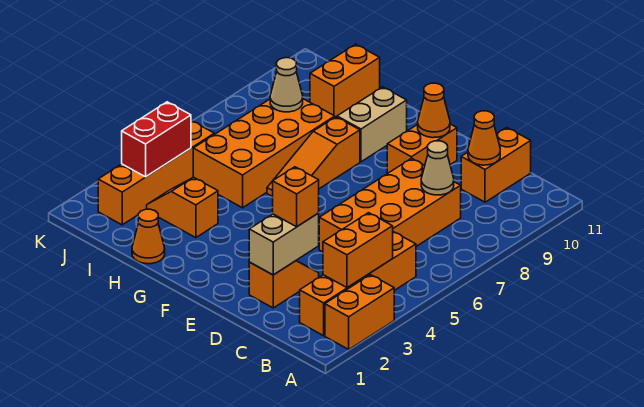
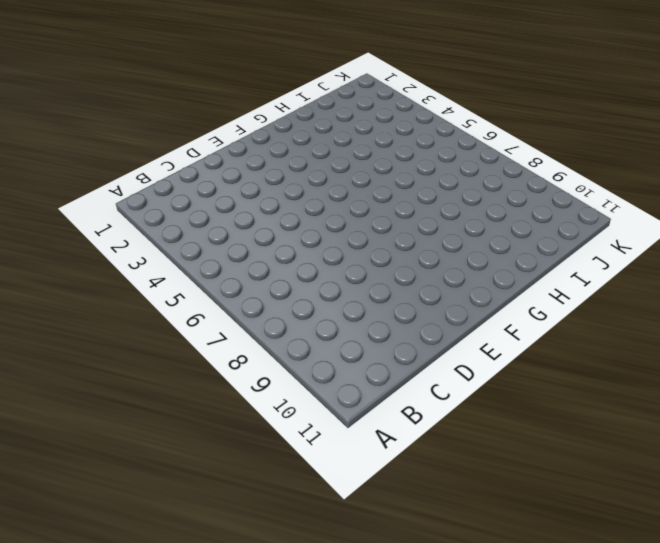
none -> orange brick A2:A3 level 1
none -> orange brick B2:B5 level 1
none -> orange brick C5:D8 level 1

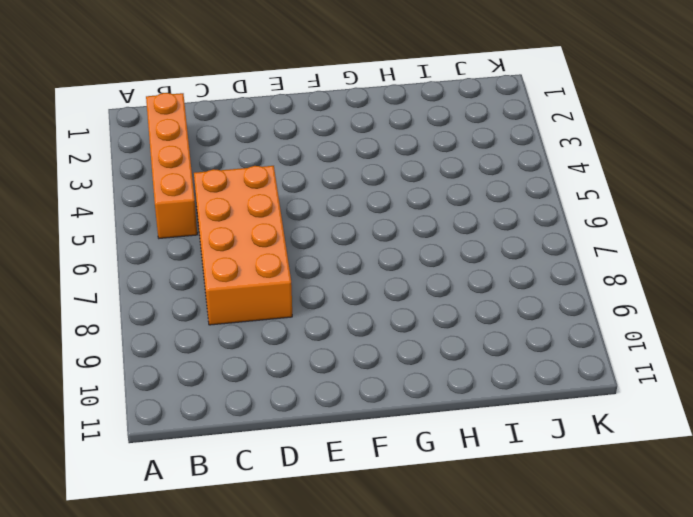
none -> orange brick A2:A3 level 1
none -> orange brick C10:C11 level 1
none -> orange slope D2:D3 level 1 top 2

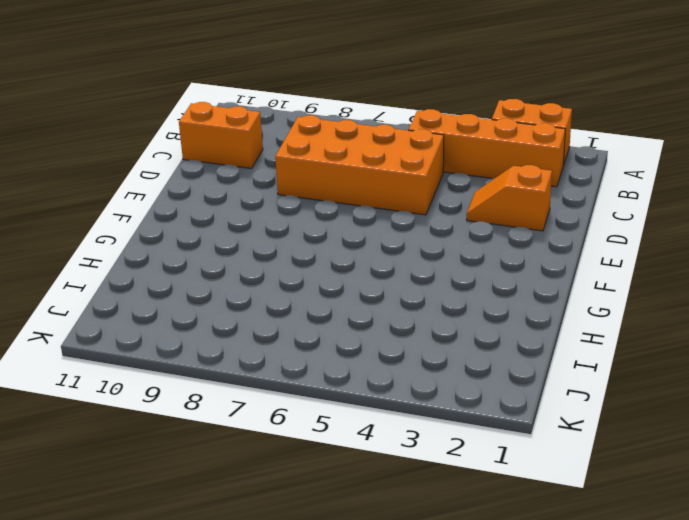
none -> orange brick E9:E10 level 1
none -> orange slope G6:G8 level 1 top 8
none -> tan brick G9:G10 level 1

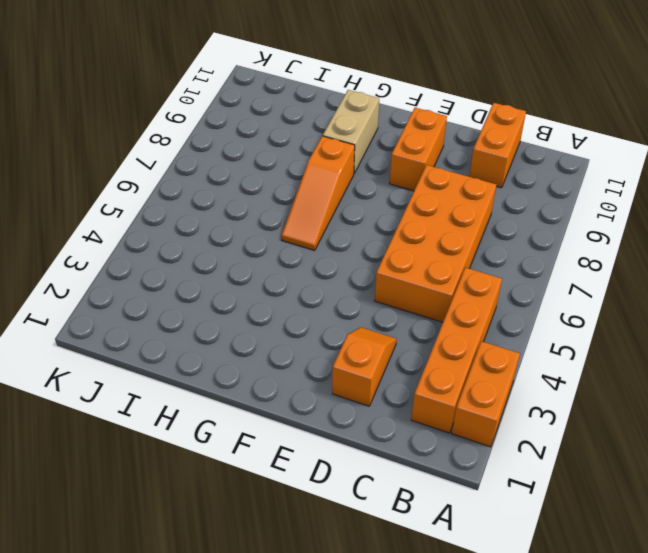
none -> orange cone H1 level 1
none -> orange slope H3:I3 level 1 top H
none -> orange brick H5:I8 level 1

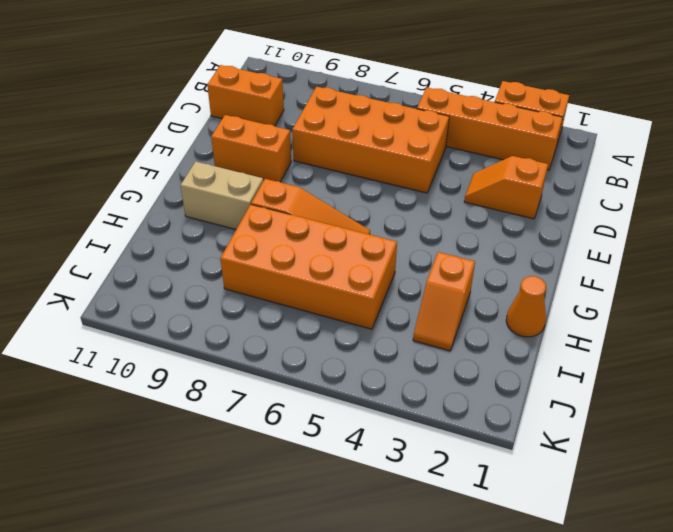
none -> orange brick I10:I11 level 1
none -> orange brick J2:J5 level 1
none -> orange brick B3:B4 level 2

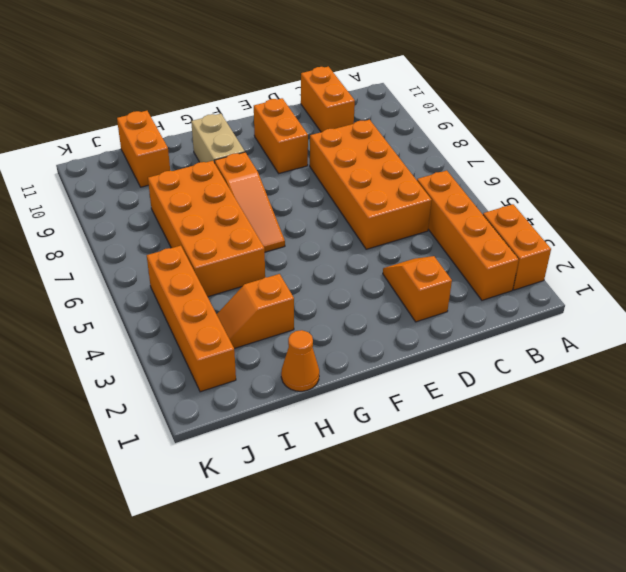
none -> orange brick B3:B4 level 2
none -> tan cone C8 level 2
none -> orange cone C10 level 2

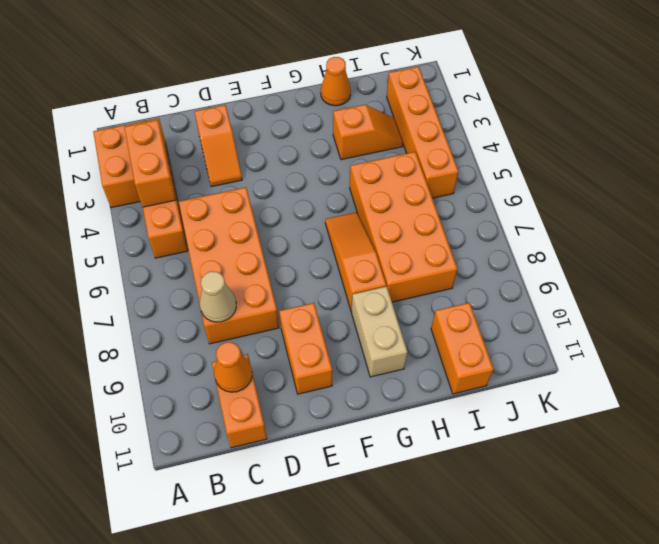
none -> tan brick D2:D3 level 2
none -> orange cone E10 level 2
none -> tan cone I8 level 2

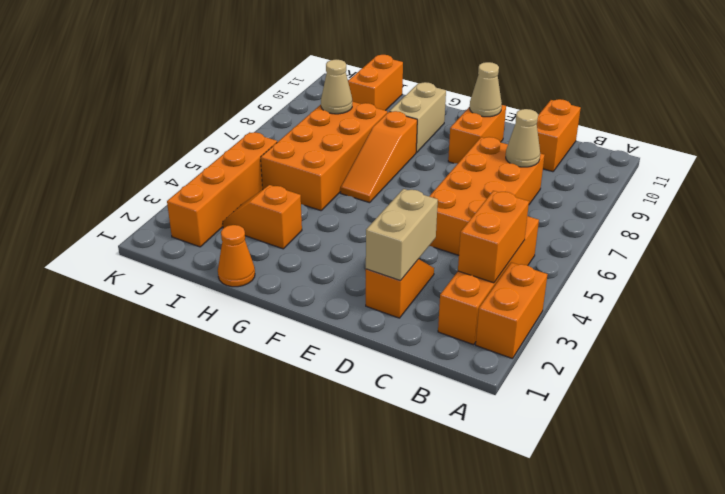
tan cone E10 level 2 -> orange cone E10 level 2
none -> orange cone C10 level 2
none -> red brick J3:J4 level 2
none -> orange brick D3 level 3

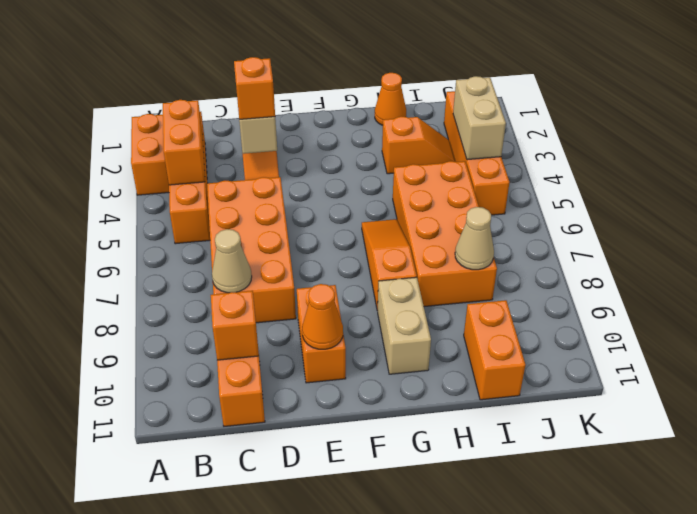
orange brick C10 level 2 -> orange cone C10 level 2
tan brick J3:J4 level 2 -> red brick J3:J4 level 2

